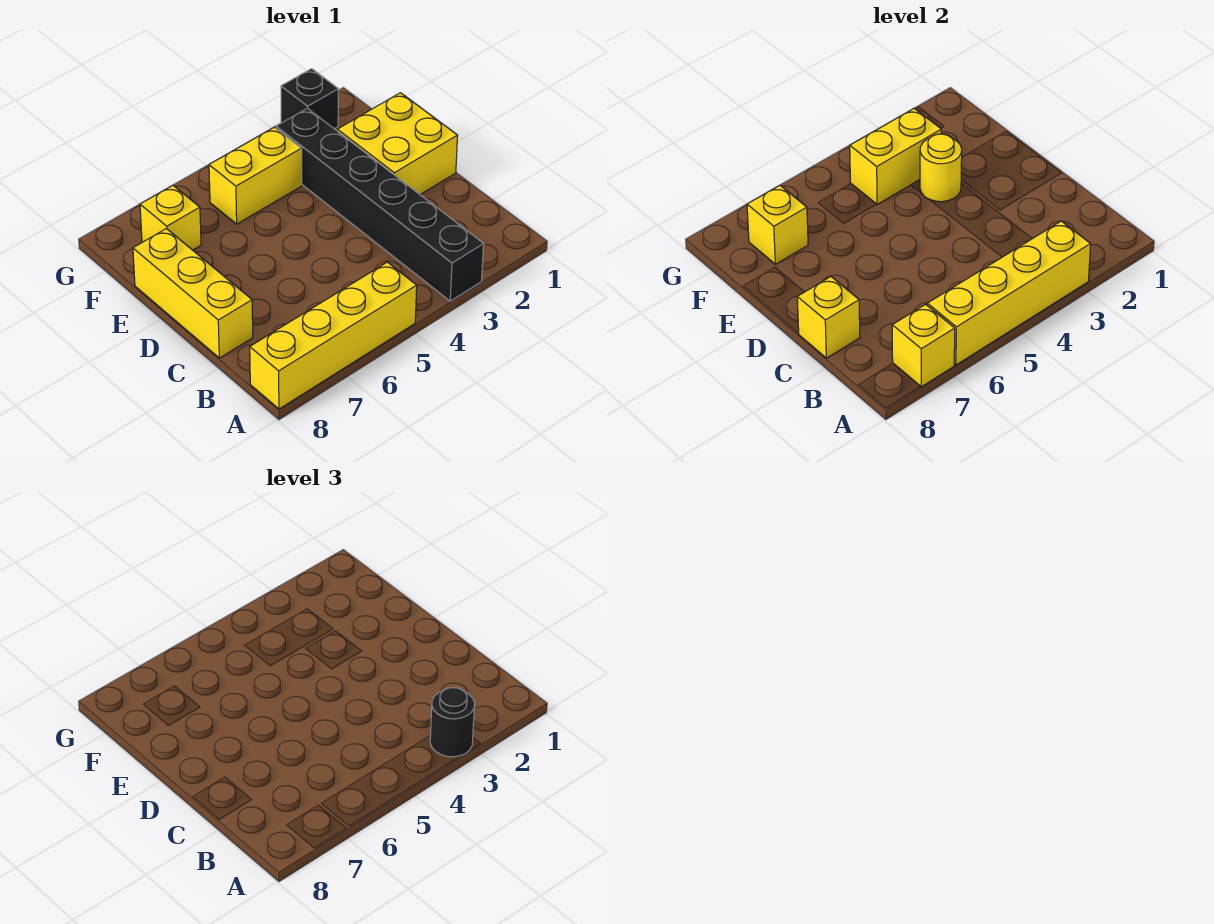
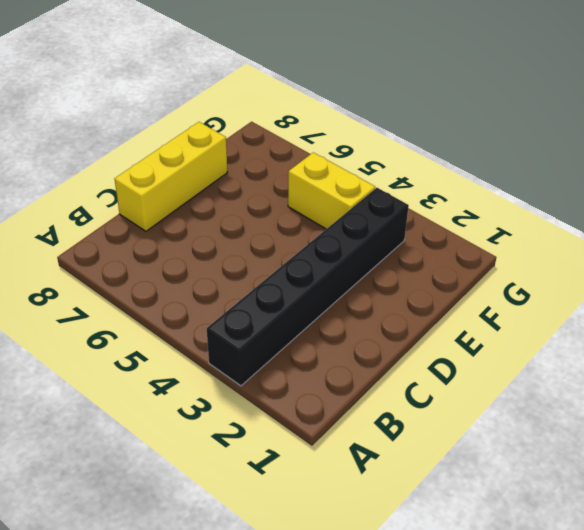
none -> yellow brick A5:A8 level 1
none -> yellow brick D1:E2 level 1
none -> yellow brick F7 level 1

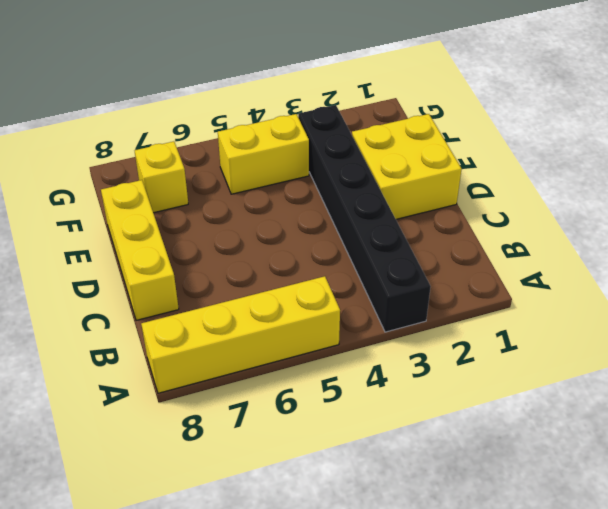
none -> black brick G2 level 1
none -> yellow brick A3:A6 level 2
none -> yellow brick A7 level 2

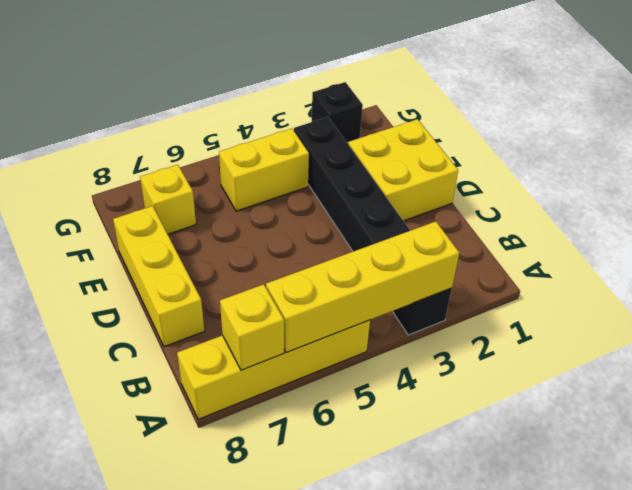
none -> yellow brick C8 level 2
none -> yellow round brick E3 level 2
none -> yellow brick F3:F4 level 2

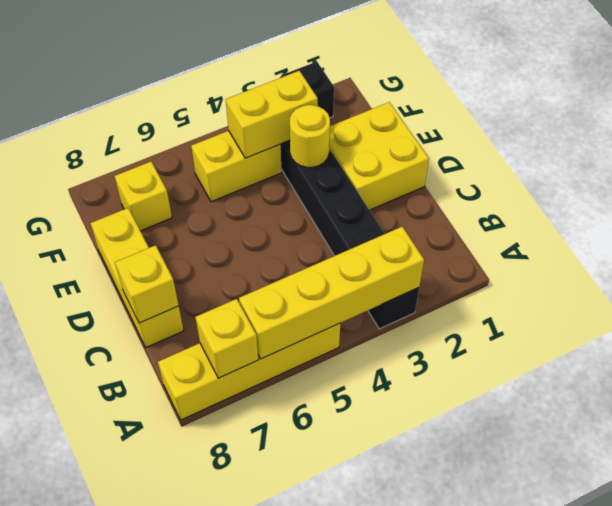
none -> yellow brick F7 level 2
none -> black round brick A3 level 3

